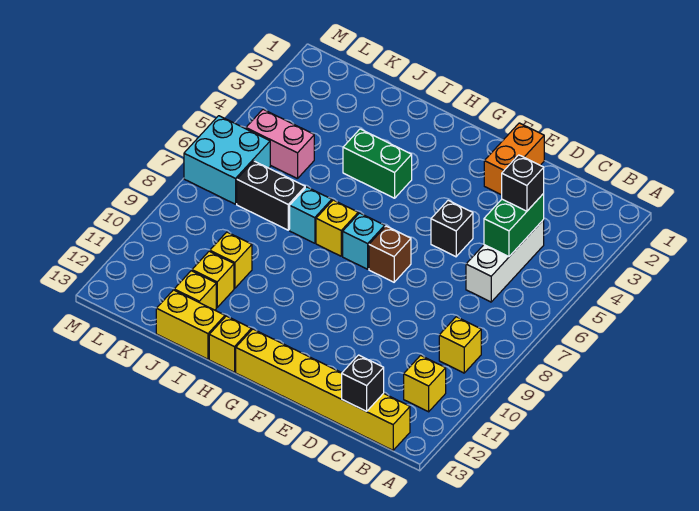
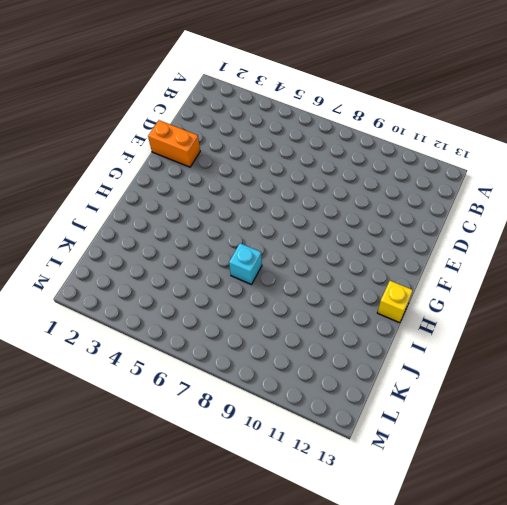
none -> yellow brick B9 level 1
none -> yellow brick B11 level 1
none -> yellow brick B13:G13 level 1

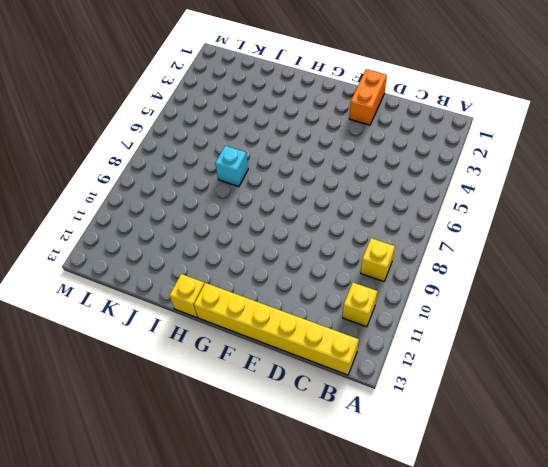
none -> white brick C4:C6 level 1
none -> black brick E5 level 1
none -> brown brick F7 level 1

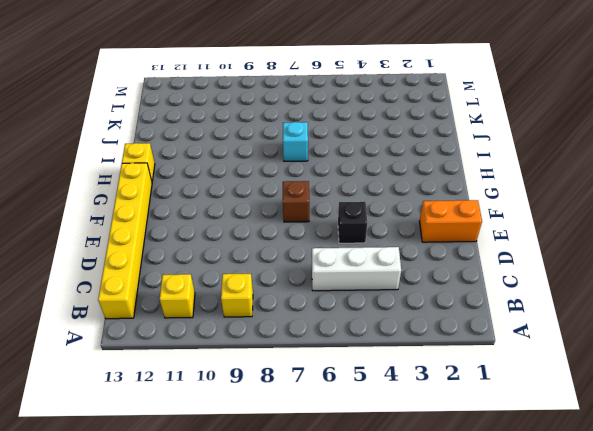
none -> cyan brick G7 level 1
none -> green brick H4:I4 level 1
none -> yellow brick H7 level 1

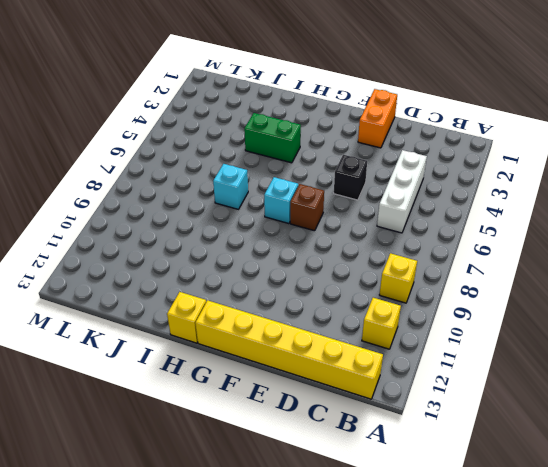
none -> yellow brick H7 level 1
none -> yellow brick I13:J13 level 1
none -> black brick J7:K7 level 1

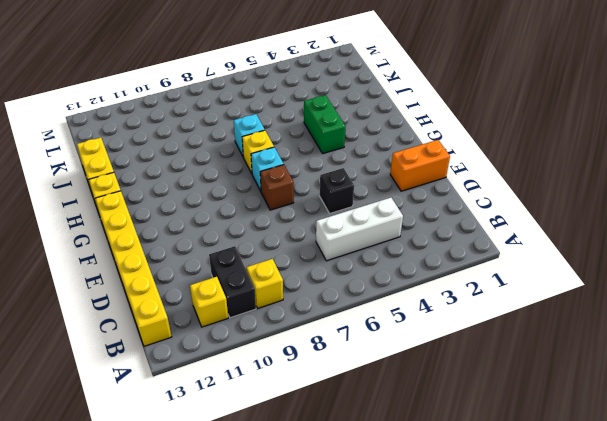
black brick B10:C10 level 1 -> black brick J7:K7 level 1
none -> yellow brick J10 level 1
none -> yellow brick J11 level 1
none -> yellow brick J12 level 1

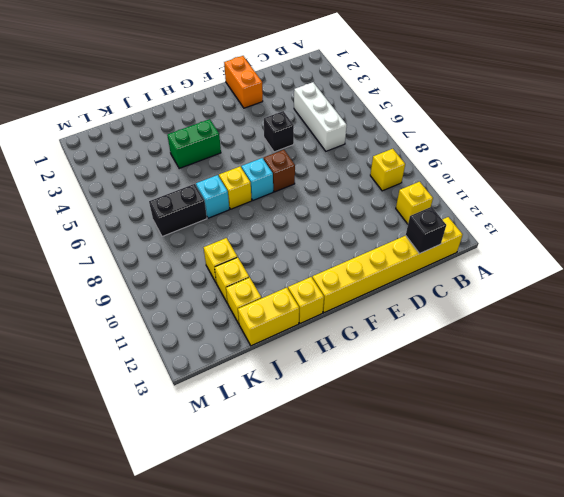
none -> pink brick K5:L5 level 1
none -> cyan brick L6:M7 level 1
none -> green brick C4:C5 level 2

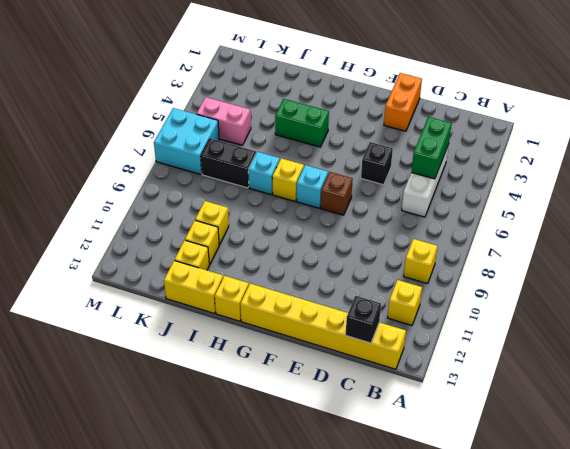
none -> black brick C4 level 3

